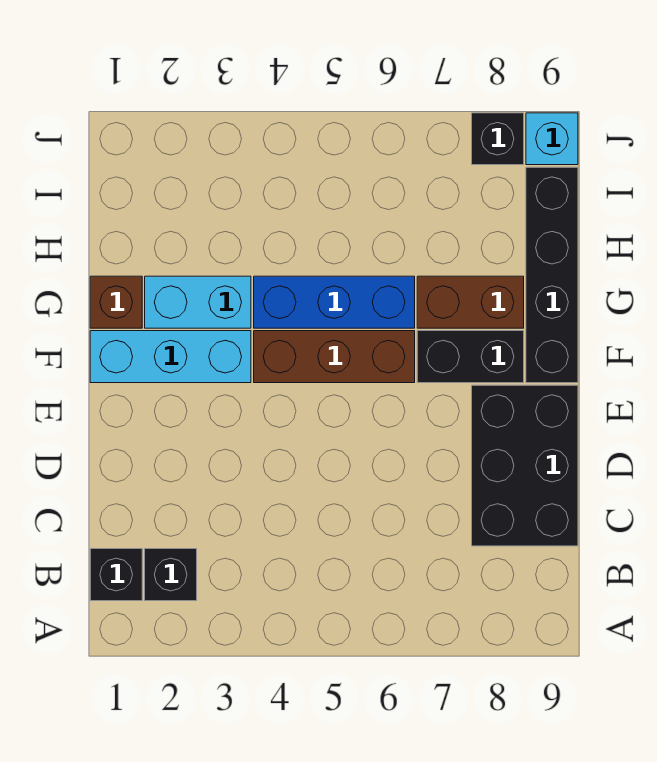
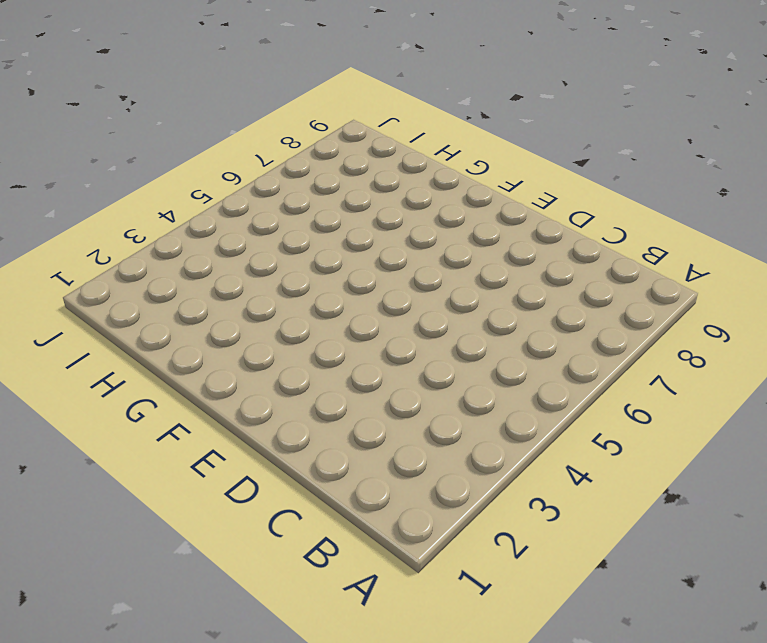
none -> black brick B1 level 1
none -> black brick B2 level 1
none -> black brick C8:E9 level 1

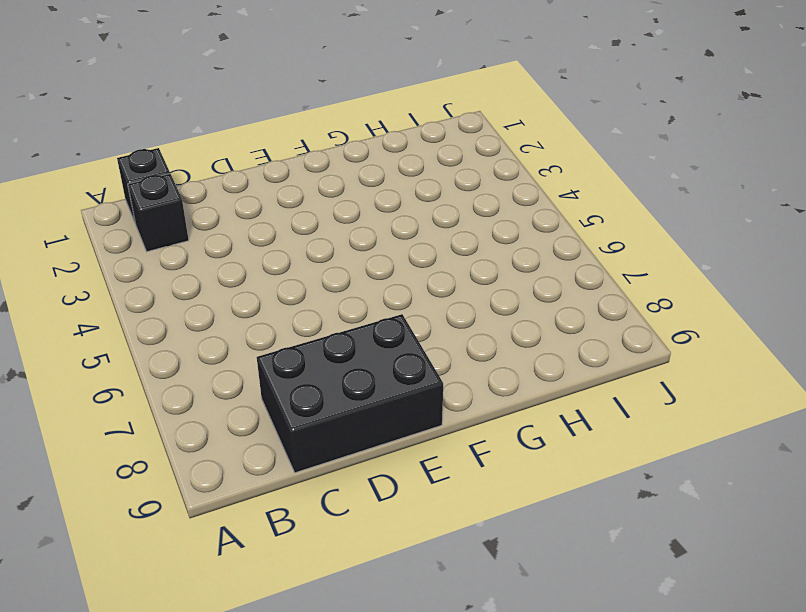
none -> cyan brick F1:F3 level 1
none -> brown brick F4:F6 level 1
none -> black brick F7:F8 level 1

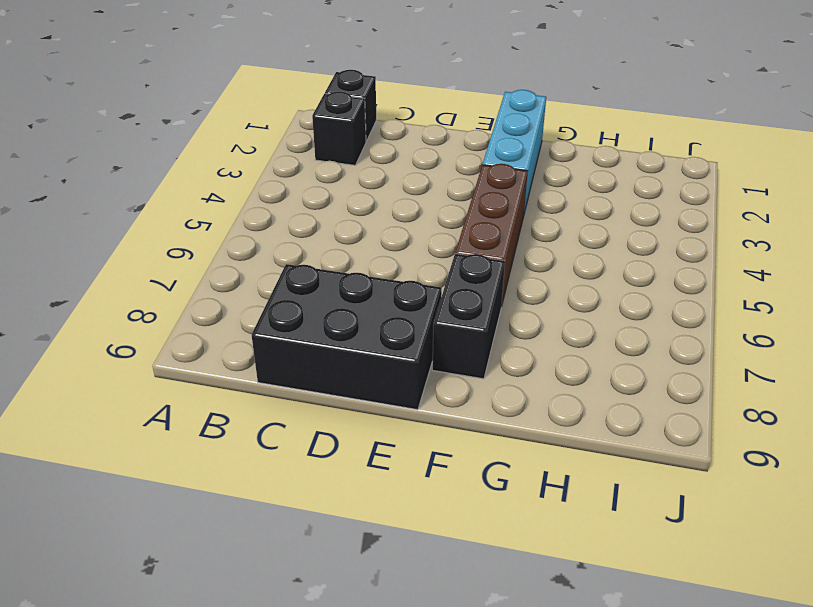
none -> black brick F9:I9 level 1
none -> brown brick G1 level 1
none -> cyan brick G2:G3 level 1

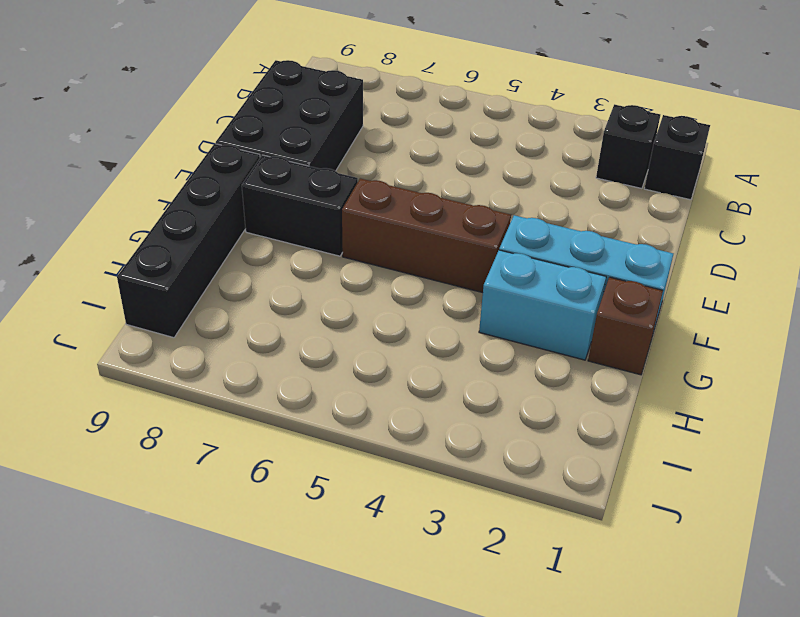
none -> blue brick G4:G6 level 1
none -> brown brick G7:G8 level 1
none -> black brick J8 level 1

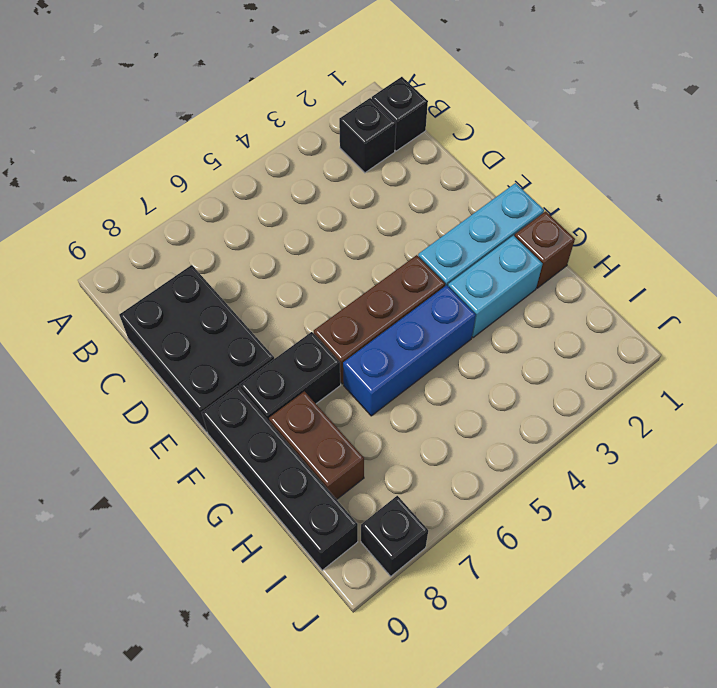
brown brick G8:H8 level 1 -> brown brick G7:G8 level 1
none -> cyan brick J9 level 1

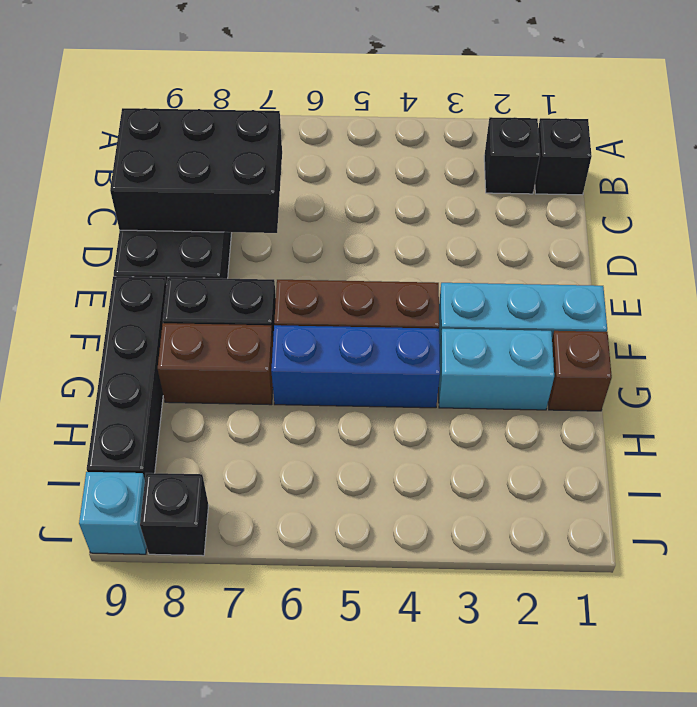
black brick C7:D9 level 2 -> none

